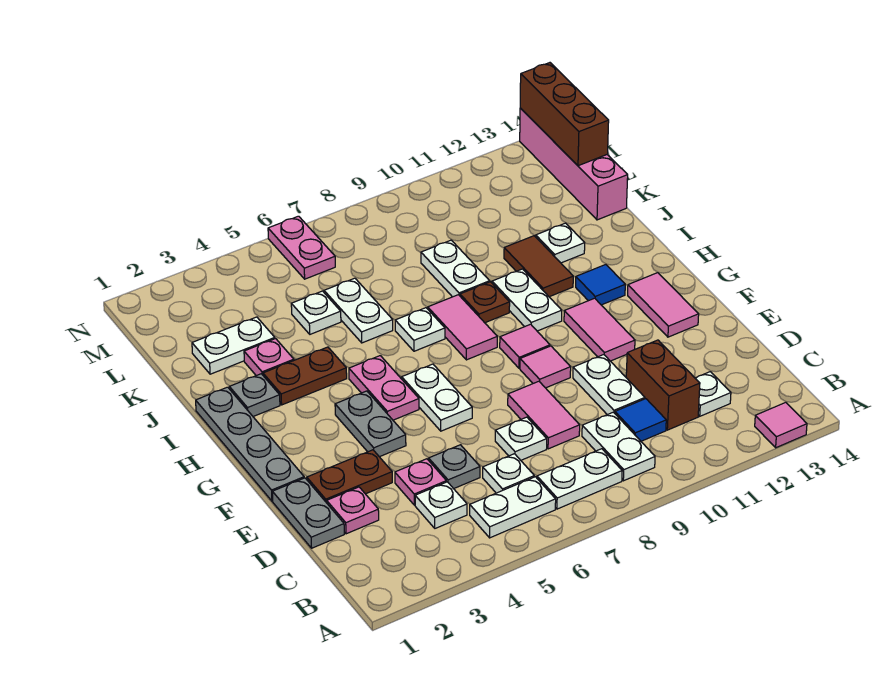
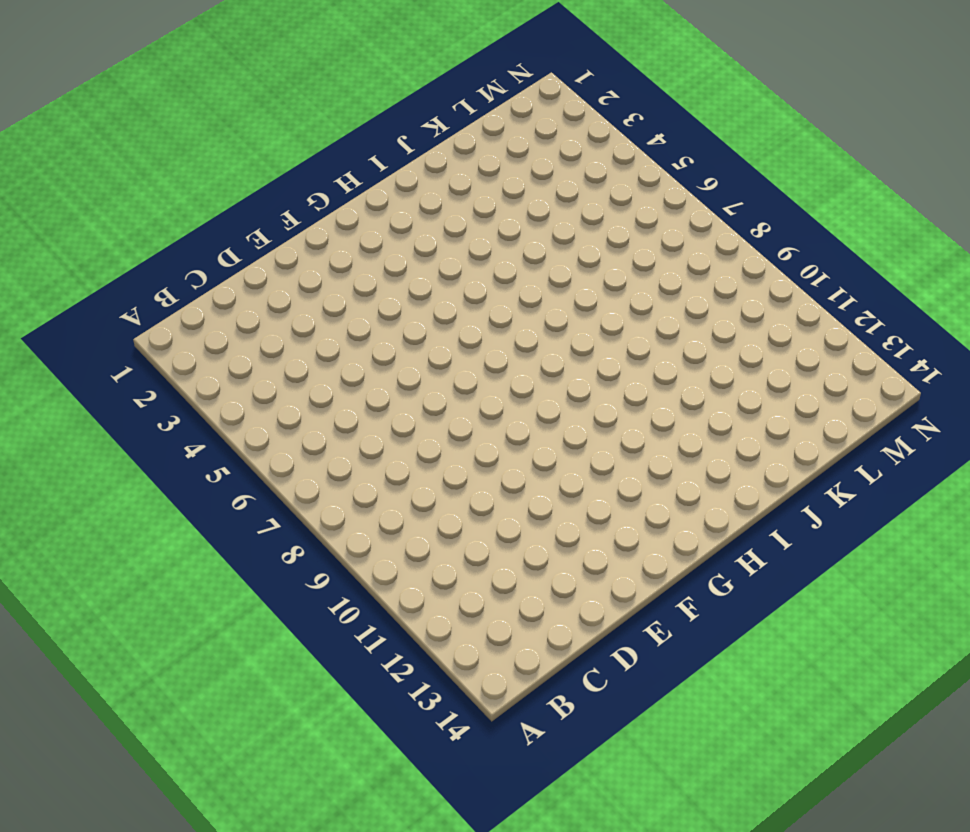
none -> pink tile A13 level 1
none -> white plate B5:B6 level 1
none -> white plate B7:B8 level 1
none -> white plate B9:C9 level 1

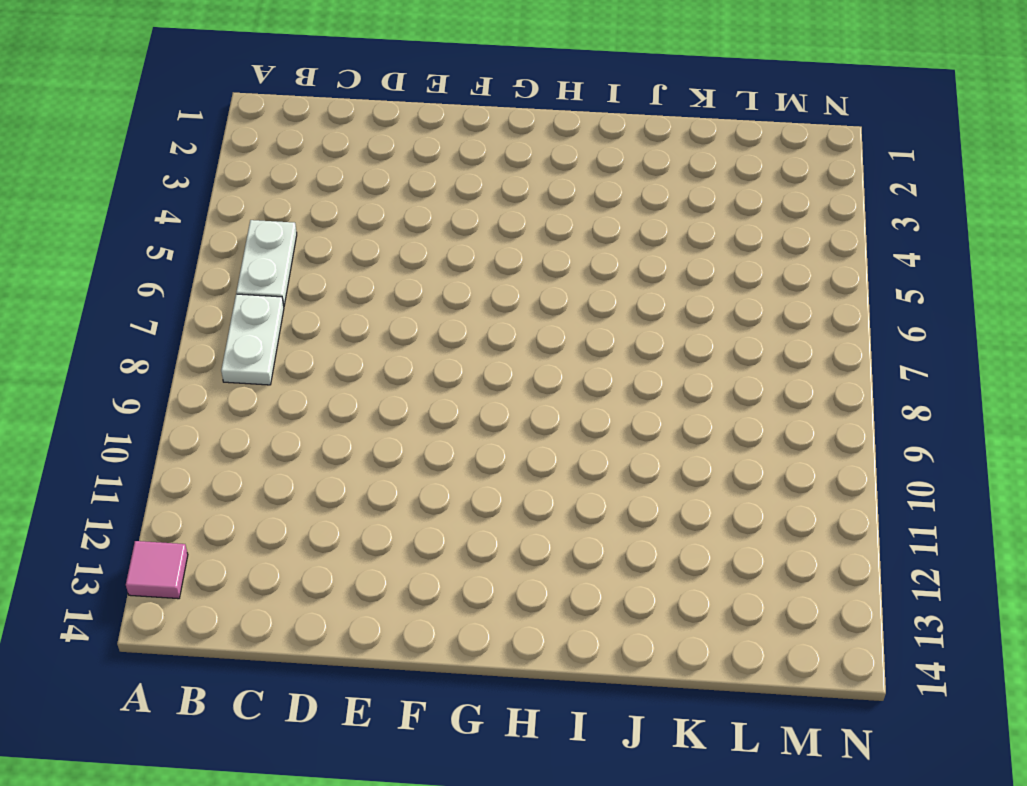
none -> white plate B9:C9 level 1
none -> white plate C4 level 1
none -> white plate C6 level 1
none -> blue tile C10 level 1

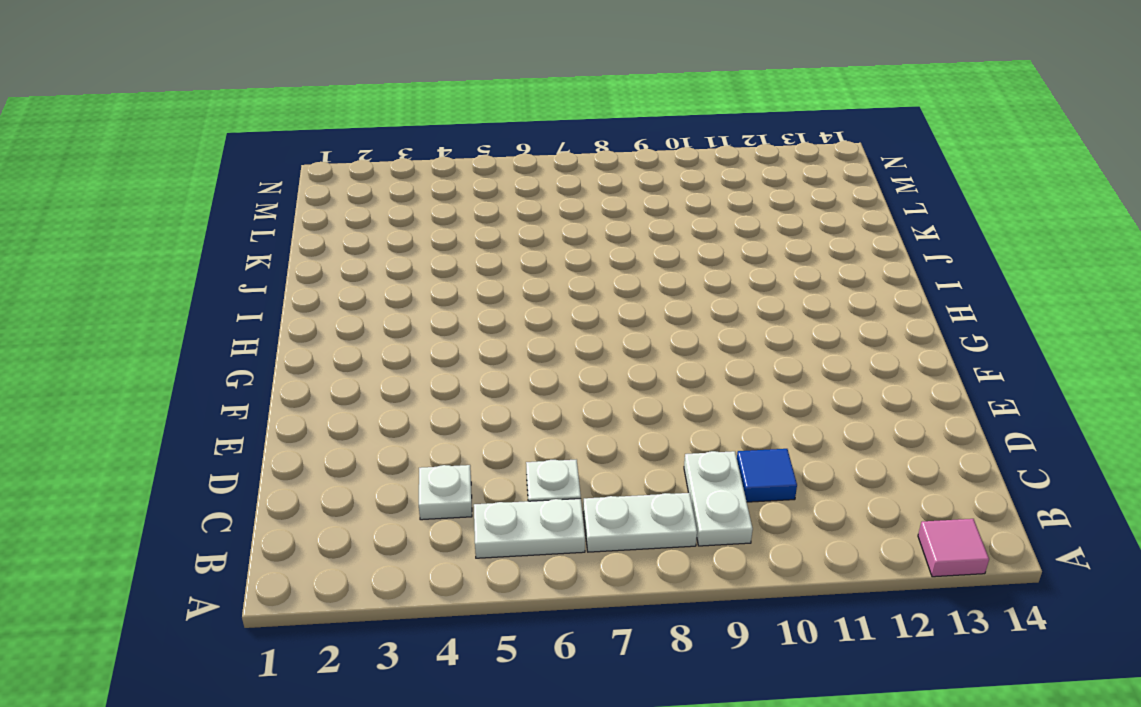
none -> brown brick C11:D11 level 1
none -> white plate C12 level 1
none -> grey plate D1:E1 level 1
none -> pink plate D2 level 1

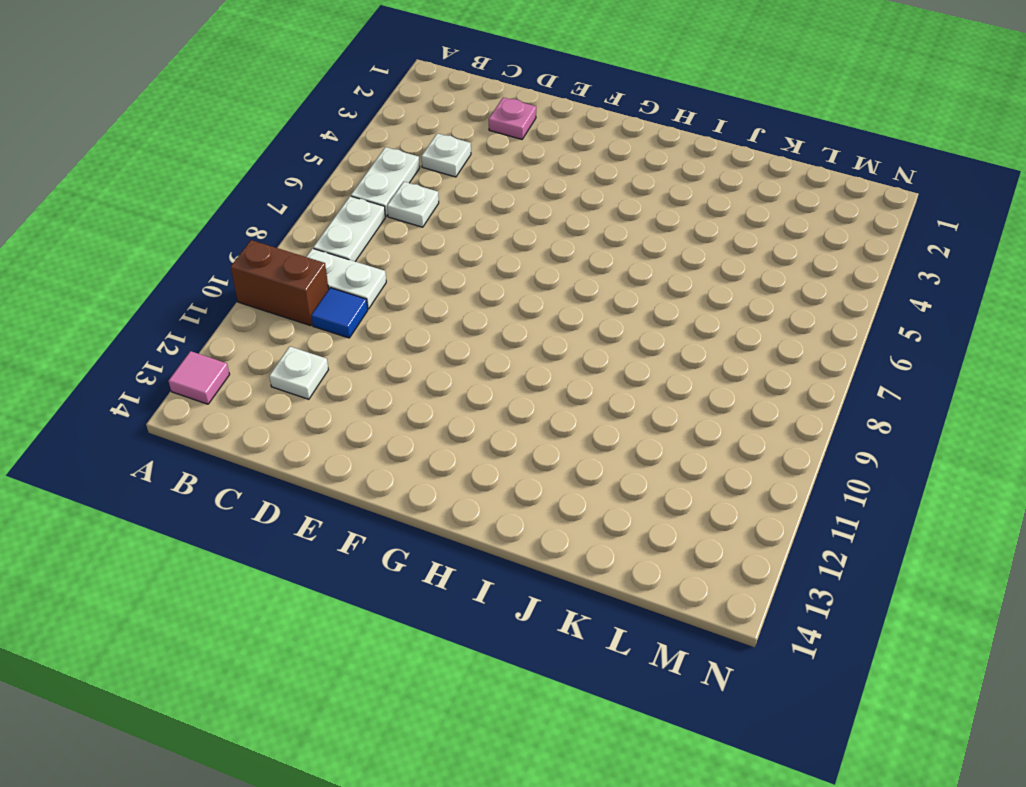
brown brick A10:B10 level 1 -> brown brick C11:D11 level 1
none -> grey plate D1:E1 level 1
none -> pink plate D4 level 1
none -> grey plate D5 level 1
none -> white plate D7 level 1

